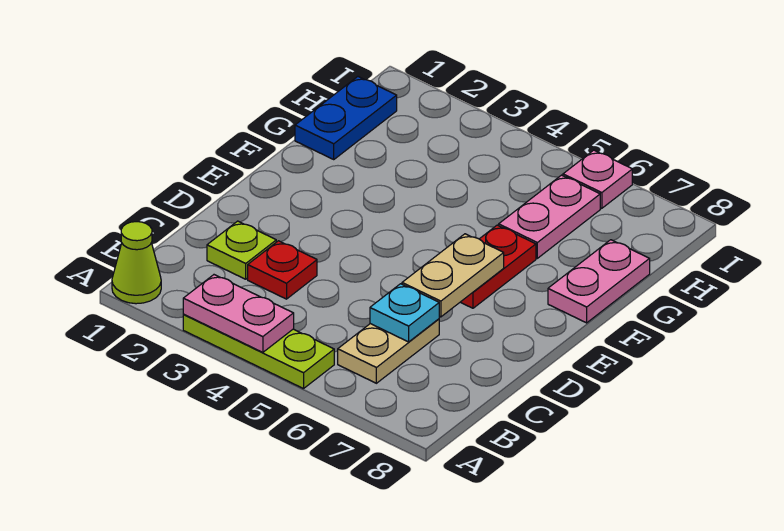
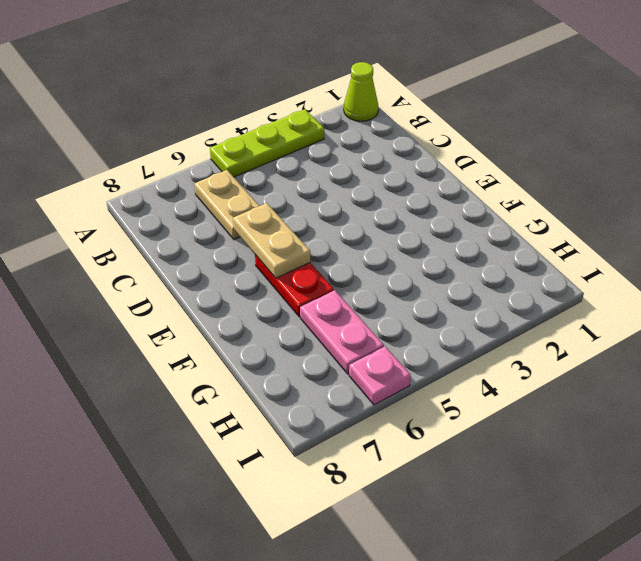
none -> lime plate C2 level 1
none -> red plate C3 level 1
none -> pink plate F8:G8 level 1

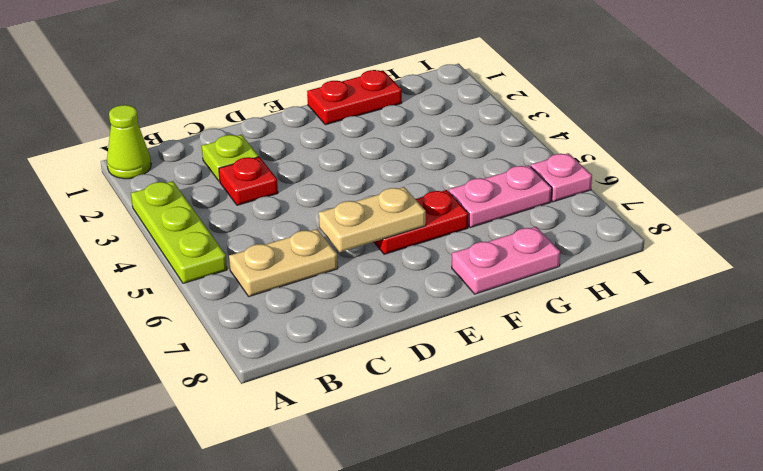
red plate F1:G1 level 1 -> blue plate G1:H1 level 1
none -> pink plate A3:A4 level 2
none -> cyan plate C6 level 2

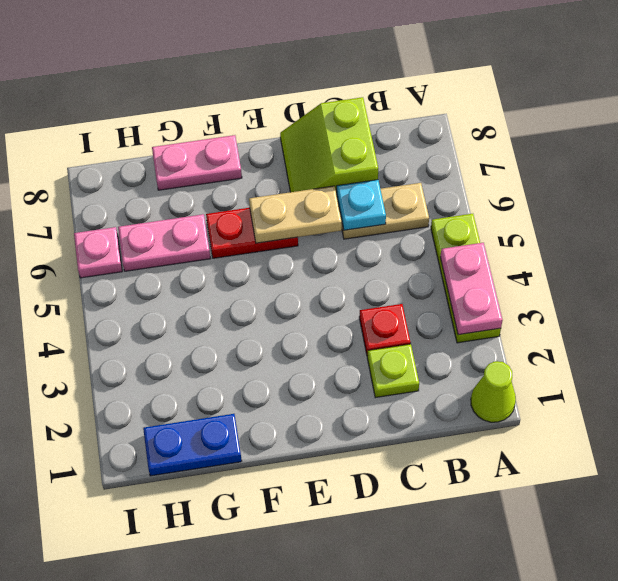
lime slope C7:D8 level 1 top C -> none

